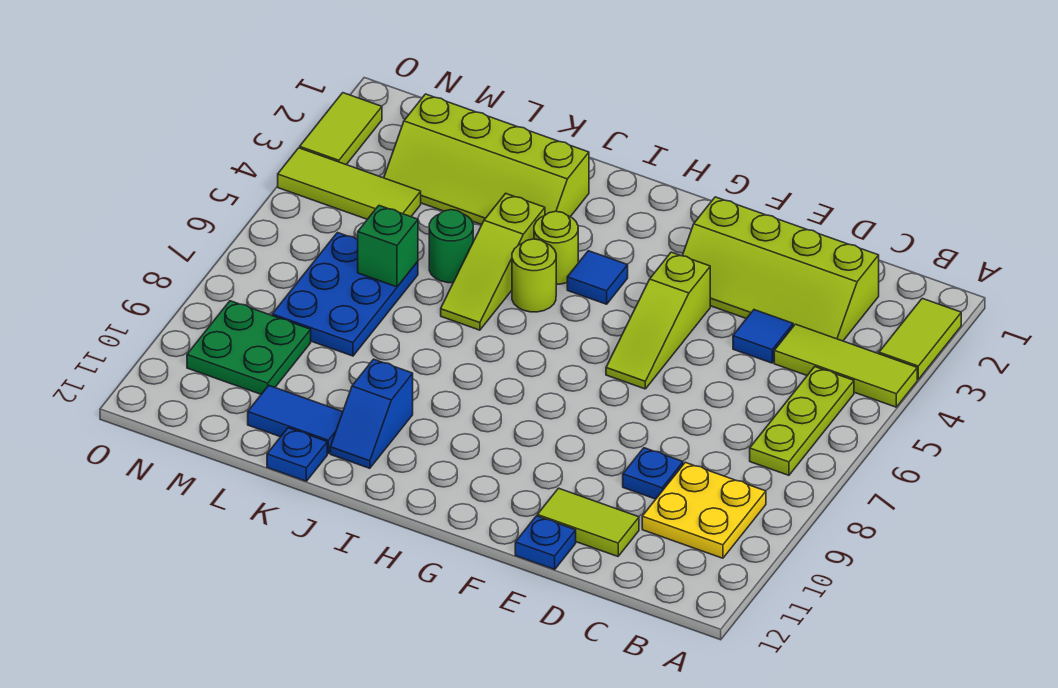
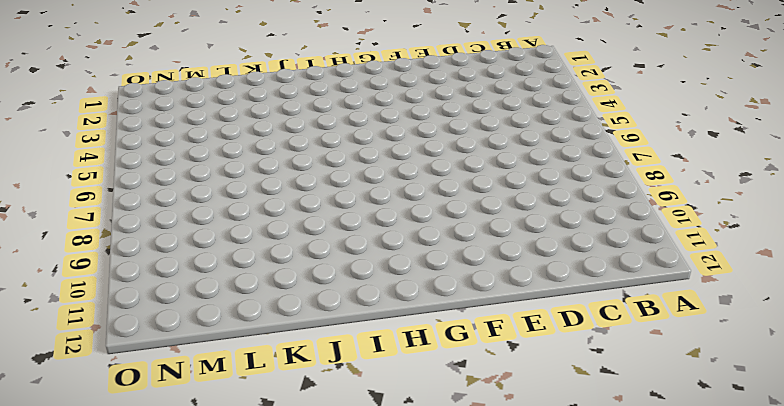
none -> lime tile A2:A3 level 1
none -> lime tile A4:C4 level 1
none -> lime plate B5:B7 level 1

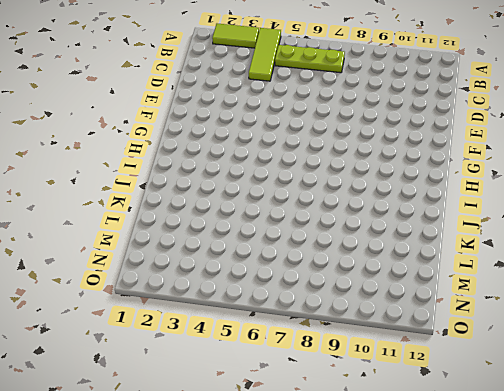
none -> yellow plate B9:C10 level 1
none -> lime slope C2:F3 level 1 top 2
none -> blue tile D4 level 1

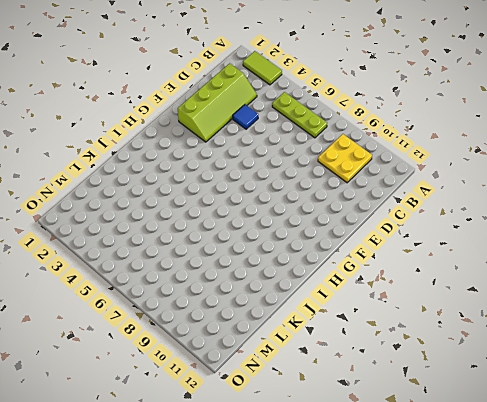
none -> lime tile A4:C4 level 1
none -> blue plate D9 level 1
none -> lime tile D11:E11 level 1

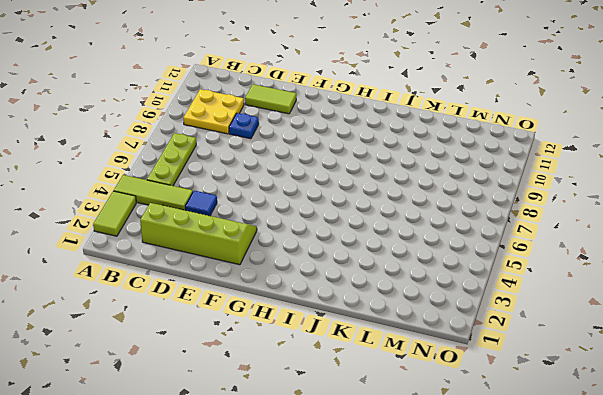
none -> blue plate E12 level 1
none -> lime slope F4:F6 level 1 top 4
none -> blue tile H4 level 1

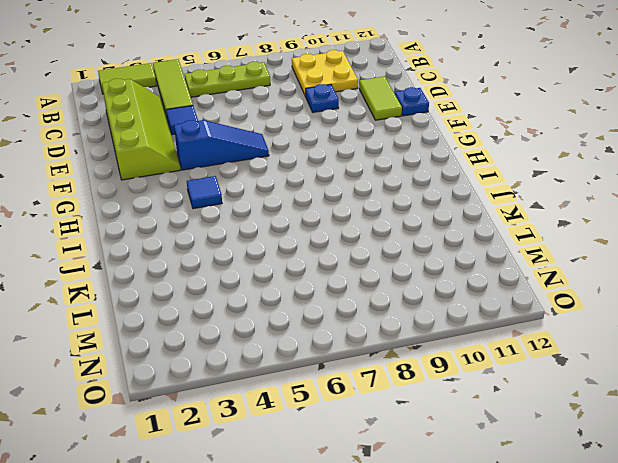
blue slope F4:F6 level 1 top 4 -> lime slope F4:F6 level 1 top 4
none -> lime round brick I4 level 1
none -> lime round brick I5 level 1
none -> lime slope J2:M3 level 1 top 2

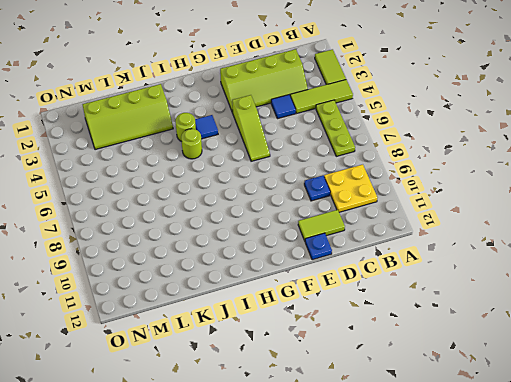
none -> lime slope J4:J6 level 1 top 4
none -> blue slope J10:J11 level 1 top 10
none -> green round brick K5 level 1

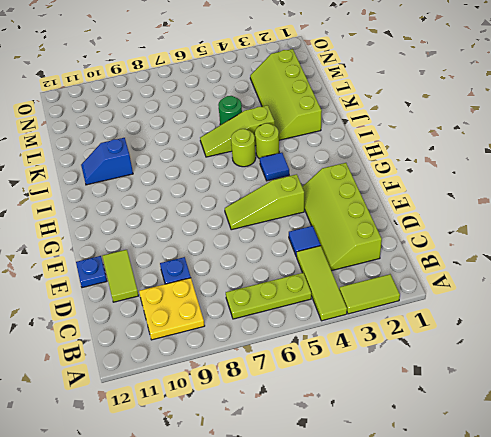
none -> blue tile K11:L11 level 1
none -> blue plate K12 level 1
none -> blue plate L6:M8 level 1

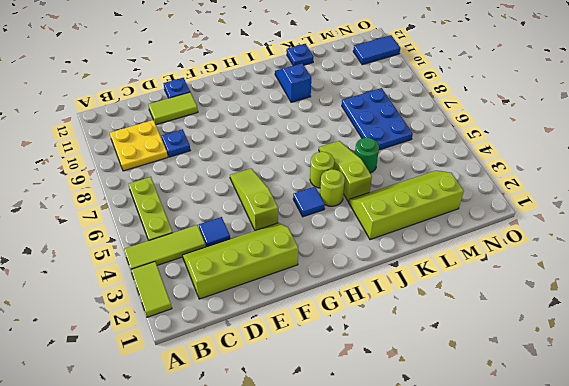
blue tile N11:O11 level 1 -> blue tile K11:L11 level 1
none -> lime tile M4:O4 level 1
none -> green plate M9:N10 level 1
none -> lime tile O2:O3 level 1

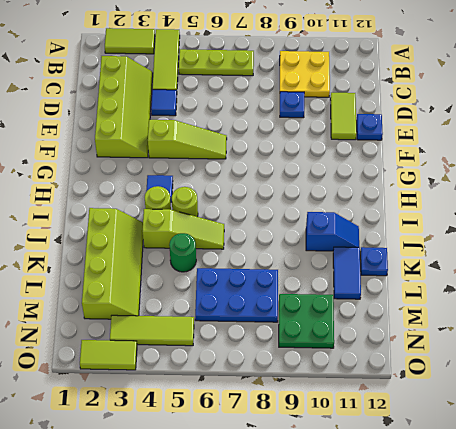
lime tile N3:N5 level 1 -> lime tile M4:O4 level 1
none -> green brick L6 level 2

